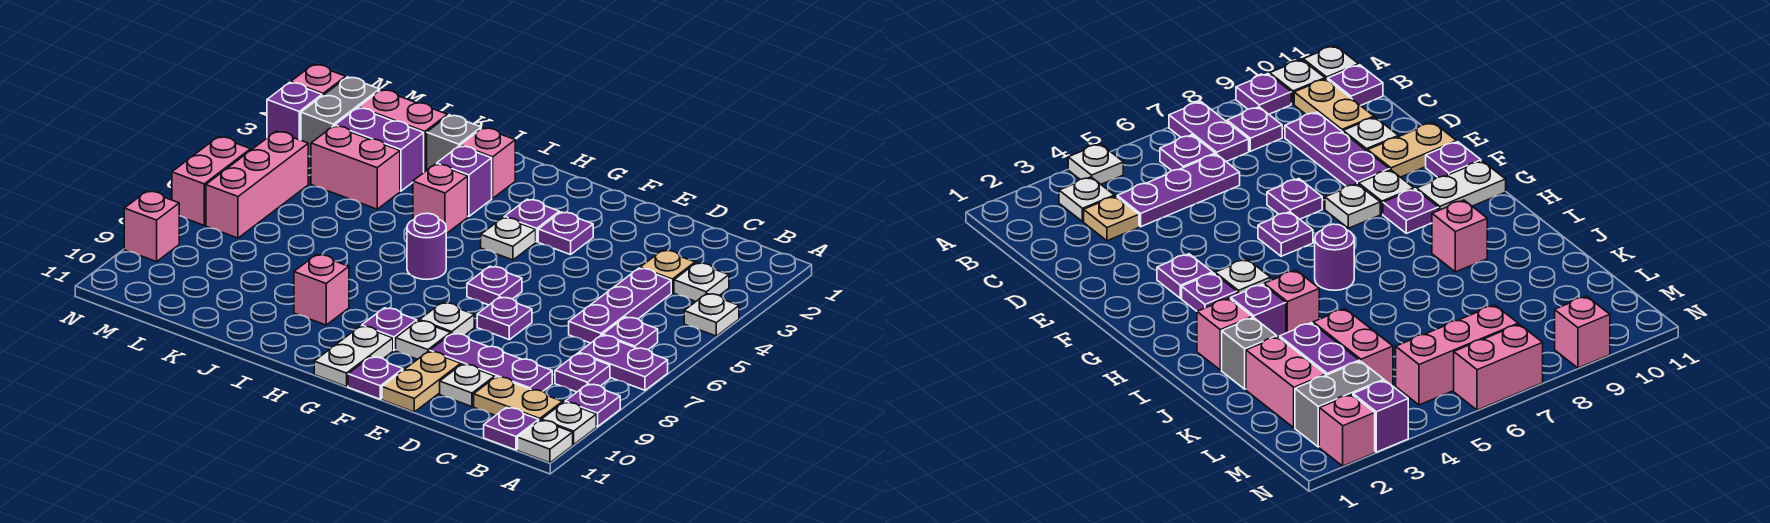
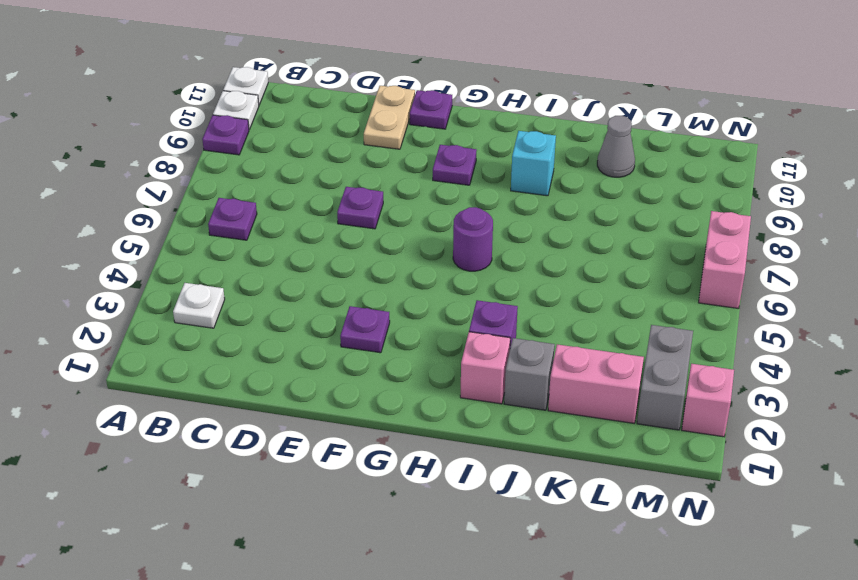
cyan brick I9 level 1 -> pink brick I9 level 1
grey cone K10 level 1 -> none
none -> white plate A4 level 1
none -> purple plate A7:B7 level 1
none -> purple plate B8 level 1
none -> tan plate B10:C10 level 1

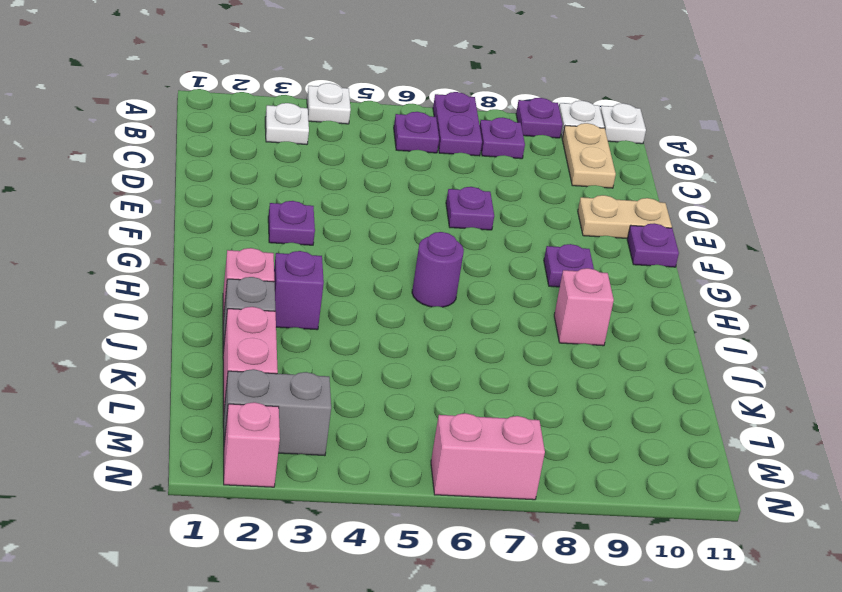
none -> purple plate B11 level 1
none -> tan plate C3 level 1
none -> purple plate C4:C6 level 1
none -> purple plate C9:E9 level 1

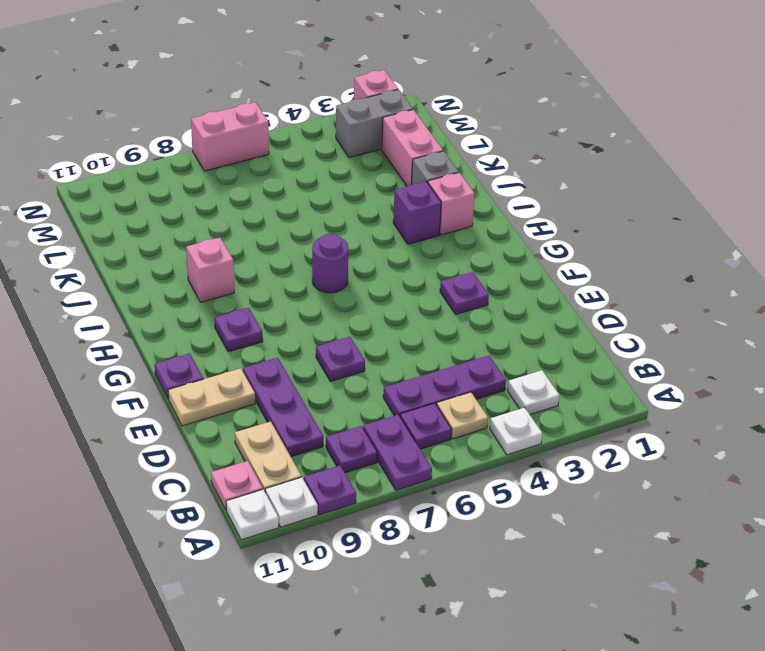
tan plate B5 level 1 -> tan plate C3 level 1
pink plate B11 level 1 -> purple plate B11 level 1
none -> white plate D10 level 1
none -> purple plate F6 level 1
none -> white plate F8 level 1
none -> white plate F9 level 1

